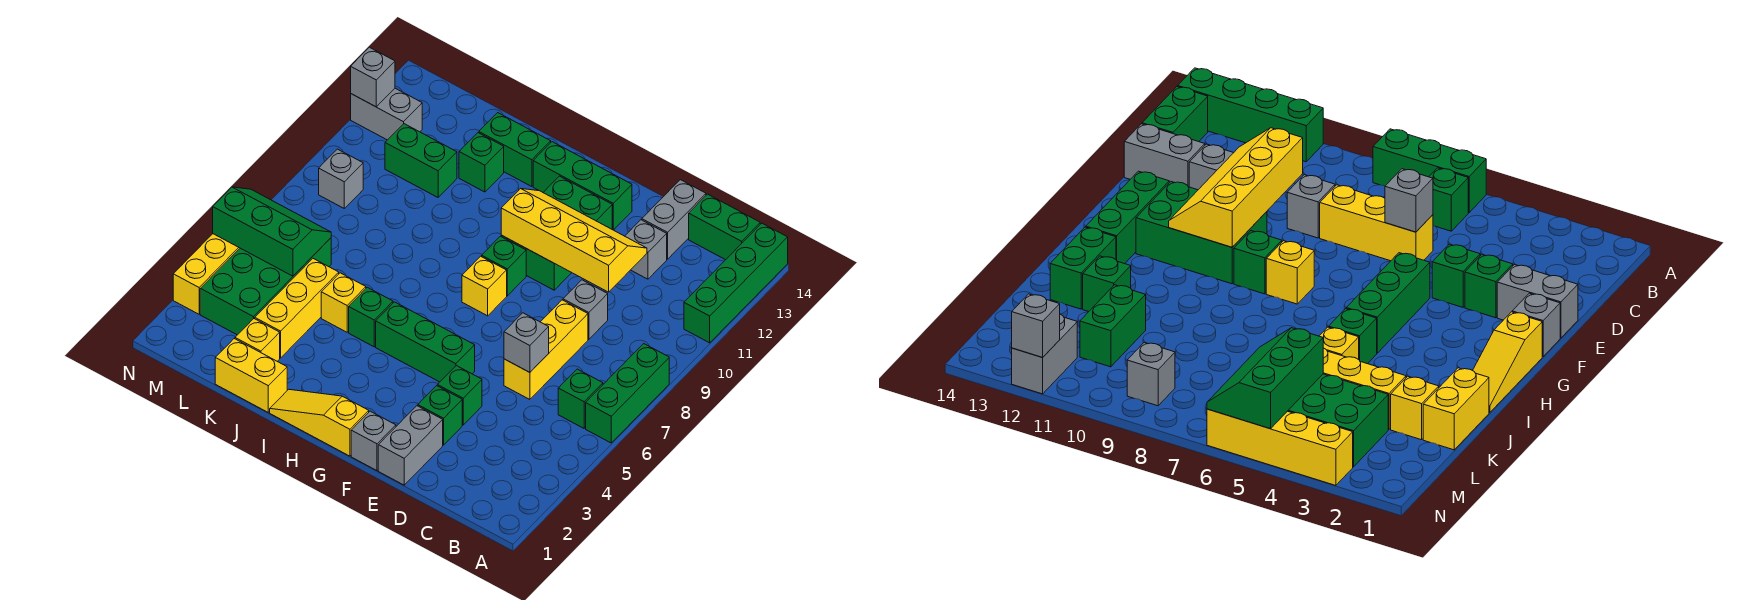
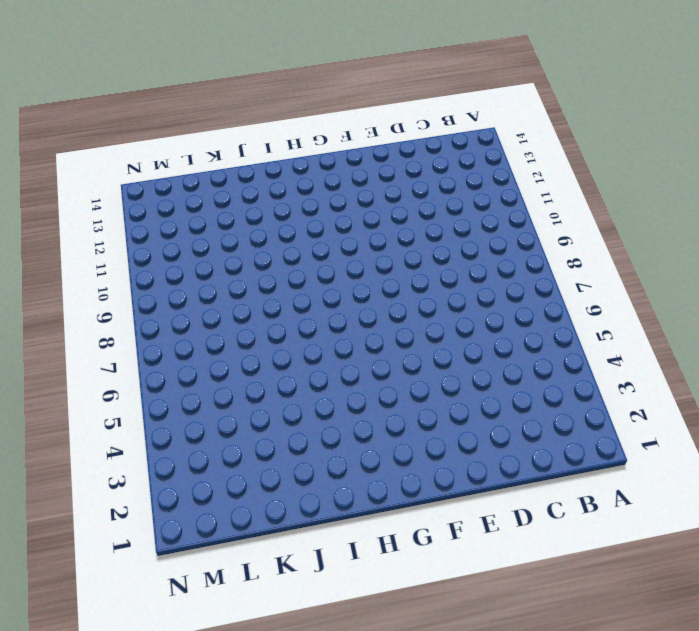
none -> green brick A6:A8 level 1
none -> green brick A11:A14 level 1
none -> green brick B6 level 1
none -> green brick B14:C14 level 1

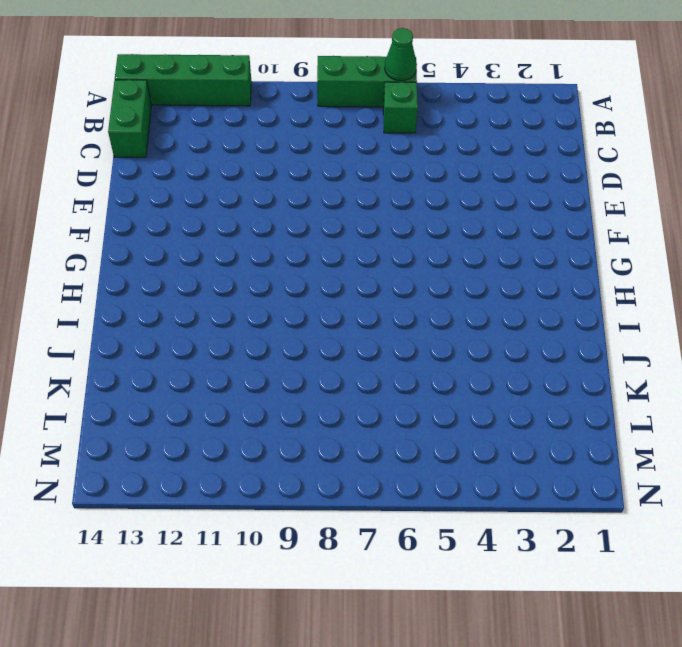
green cone A6 level 2 -> none
none -> yellow brick D6:D8 level 1
none -> grey brick D9 level 1
none -> grey brick D12 level 1
none -> grey brick D13:D14 level 1

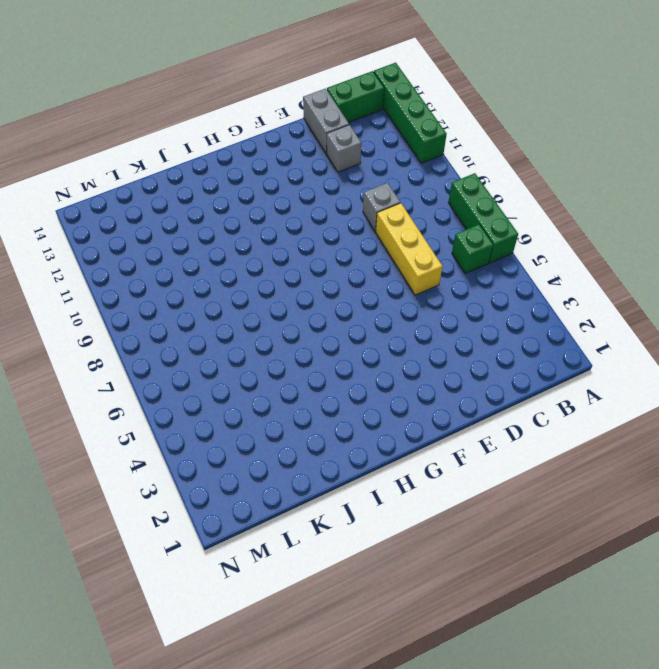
none -> grey brick E1:E2 level 1
none -> green brick E3 level 1
none -> green brick E4 level 1
none -> grey brick F1 level 1

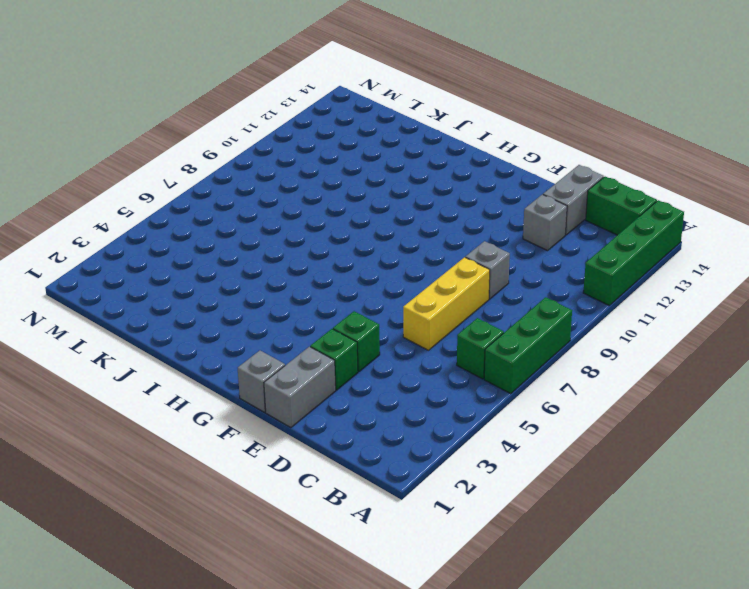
none -> green brick F5:H5 level 1
none -> green brick F10:G12 level 1
none -> green brick F13:H13 level 1
none -> yellow slope G1:I1 level 1 top G

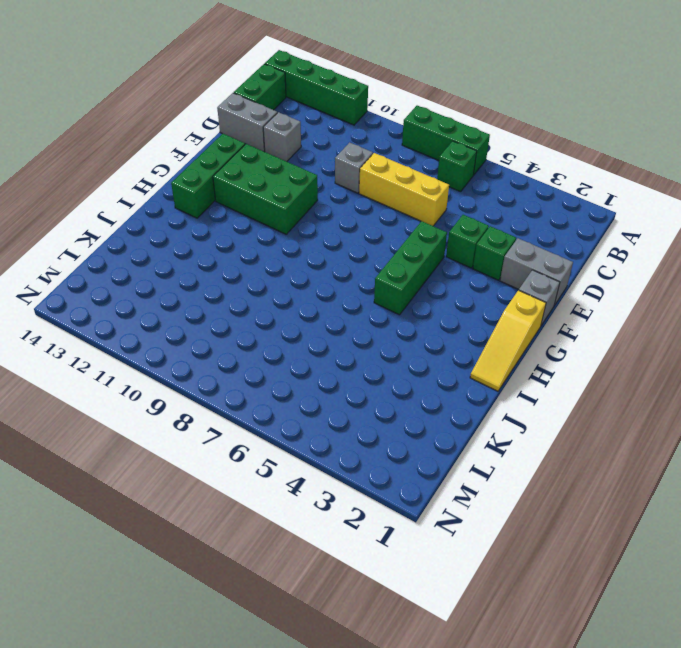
none -> yellow brick G8 level 1
none -> green brick G9 level 1
none -> green brick I5 level 1
none -> green brick I13:J13 level 1

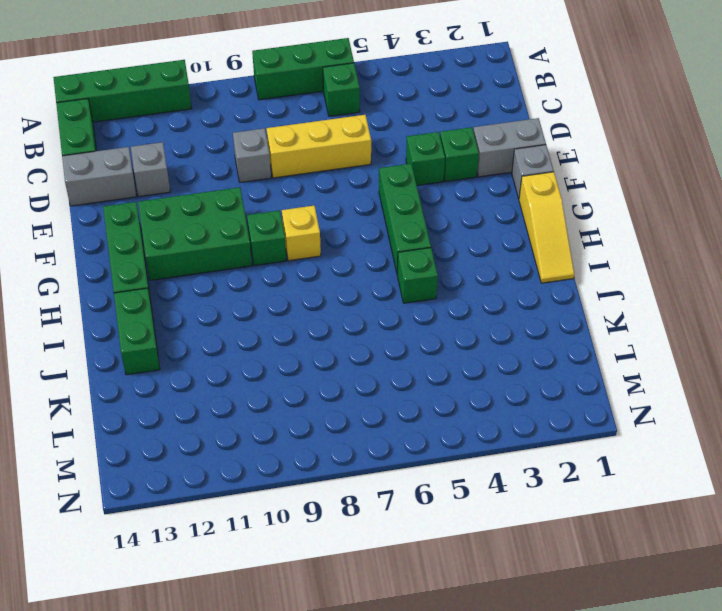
none -> yellow brick J1:K1 level 1
none -> yellow brick J5 level 1
none -> green brick J12 level 1
none -> yellow brick K2 level 1

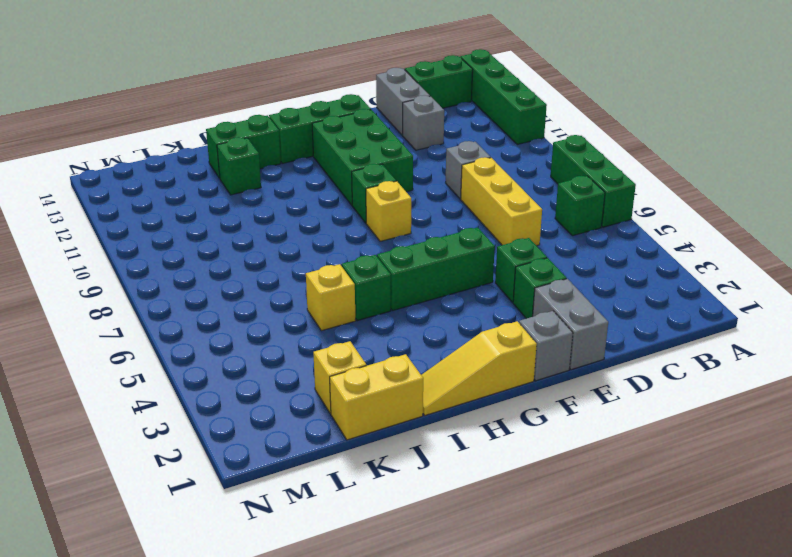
none -> yellow brick K3:K5 level 1
none -> green brick K11:L11 level 1
none -> green brick L3:M6 level 1
none -> grey brick M9 level 1

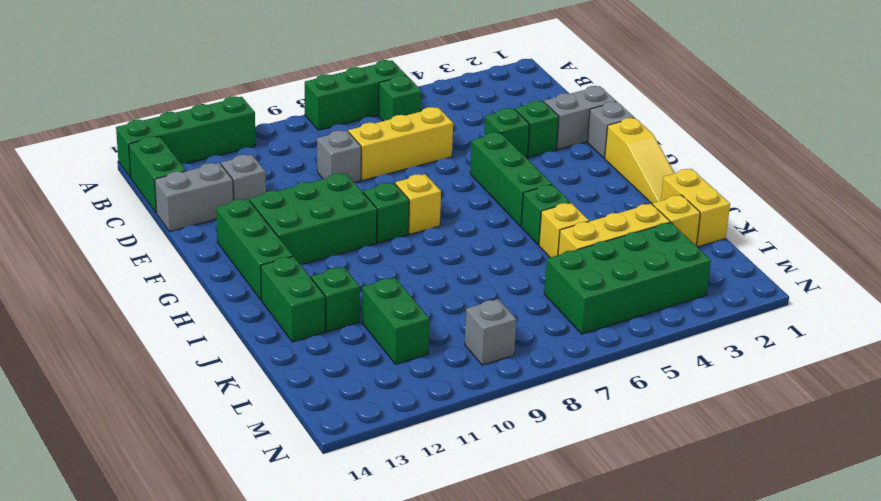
none -> grey brick M12:N12 level 1
none -> yellow brick N3:N6 level 1
none -> grey brick D6 level 2
none -> yellow slope D10:G11 level 2 top 10

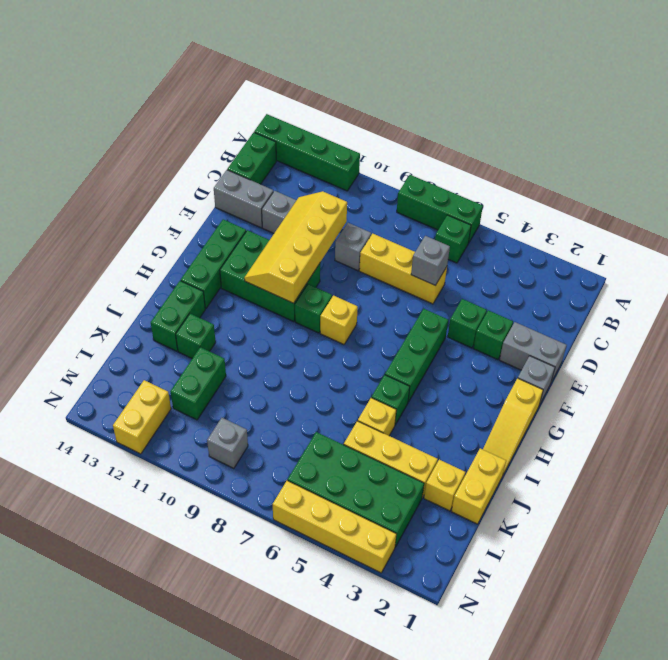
yellow brick M12:N12 level 1 -> grey brick M12:N12 level 1
none -> green slope L5:N6 level 2 top 5
none -> grey brick N12 level 2

